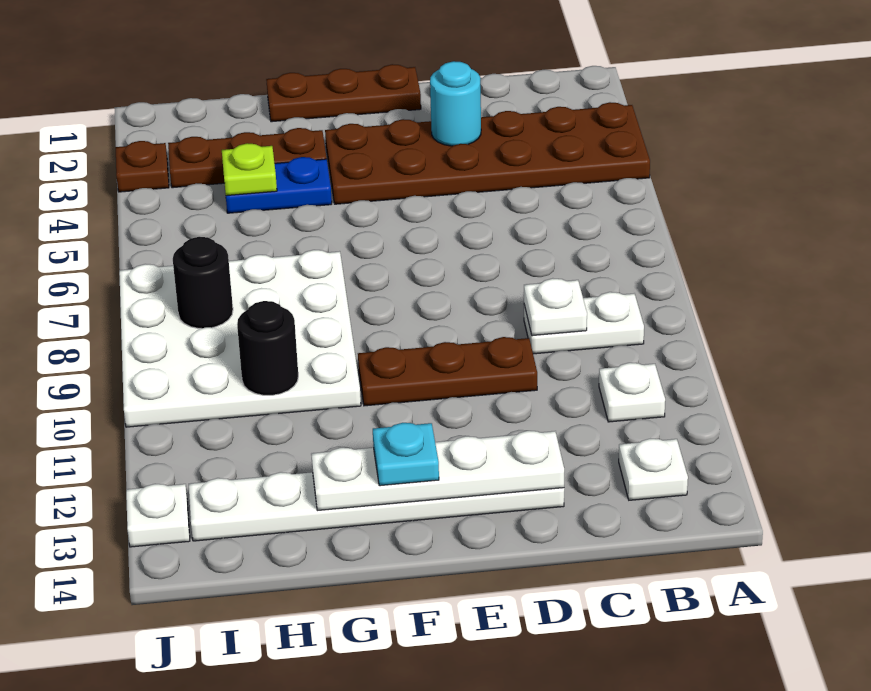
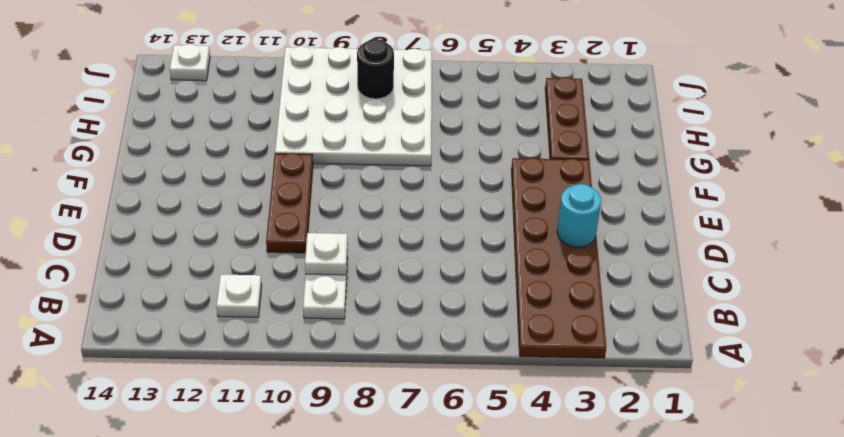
none -> white plate B13 level 1
none -> white plate D13:I13 level 1
none -> brown plate E1:G1 level 1

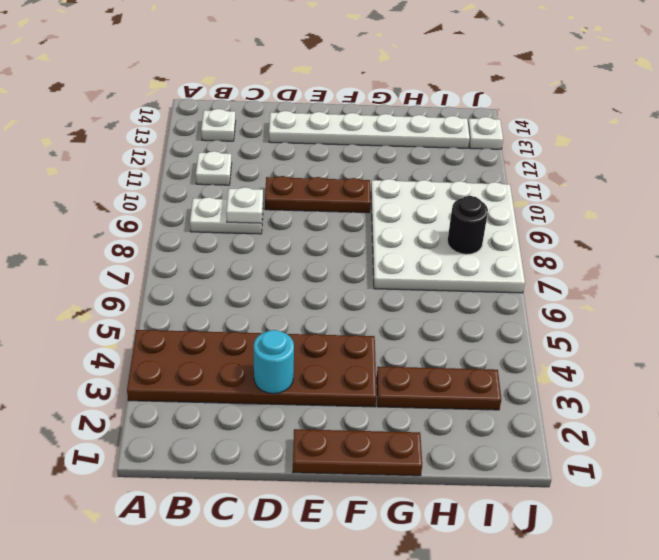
none -> blue plate G4:H4 level 1
none -> brown plate J3 level 1
none -> white plate D13:G13 level 2

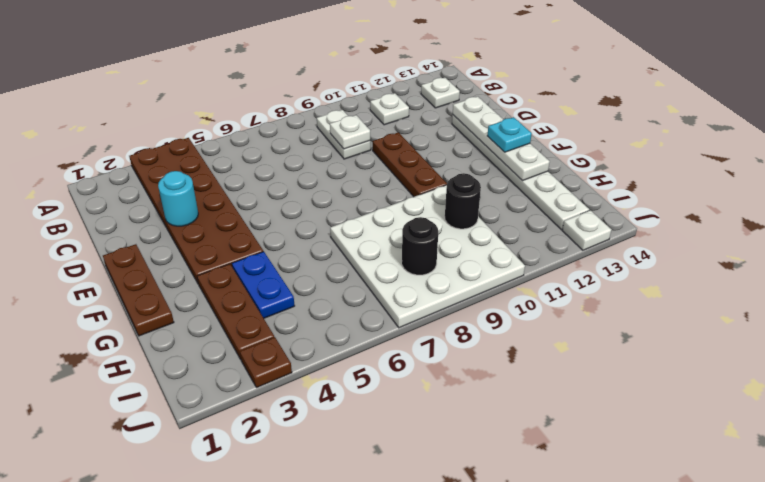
none -> lime plate H4 level 2

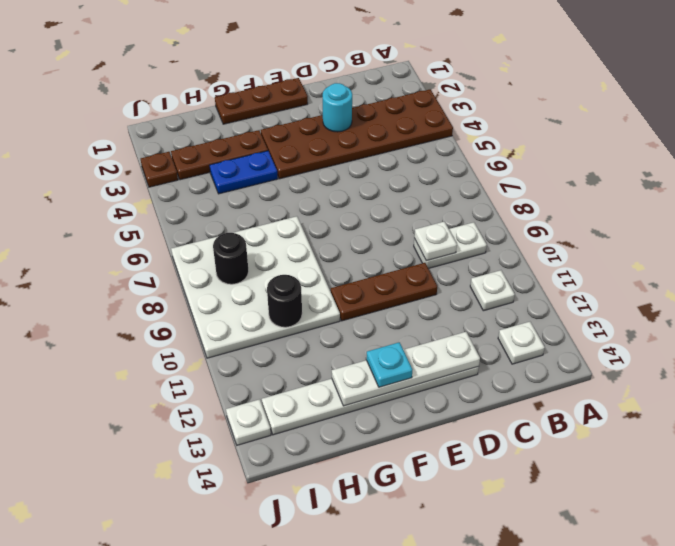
none -> lime plate H4 level 2

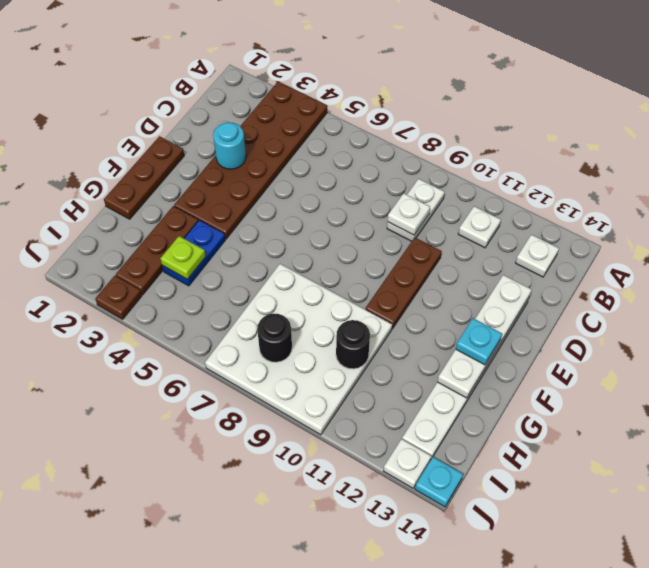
cyan plate J14 level 1 -> none

